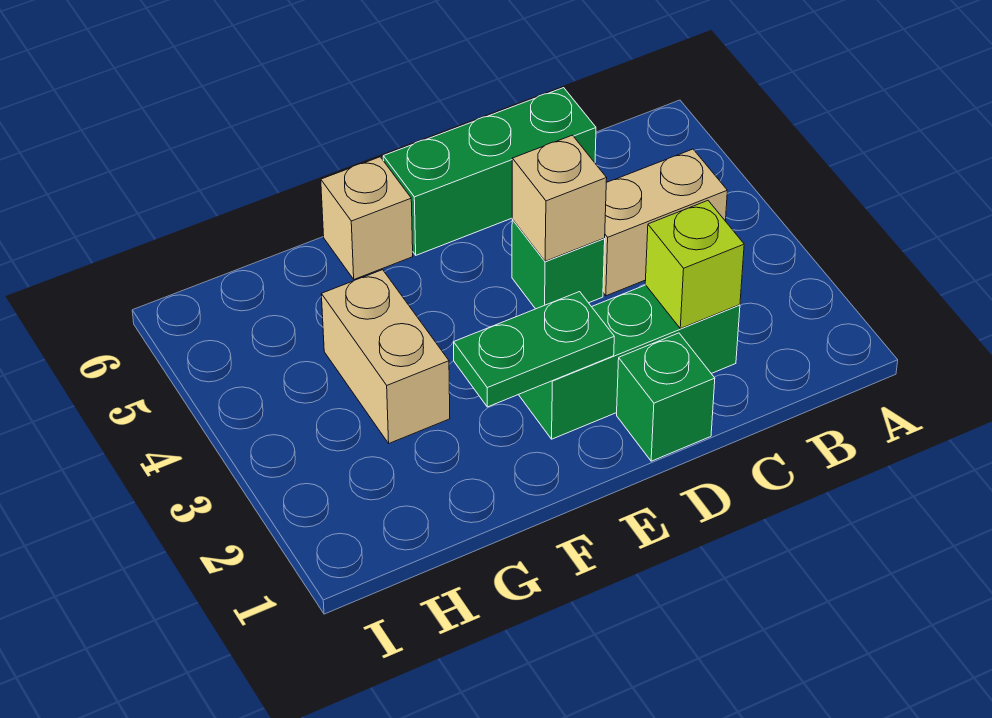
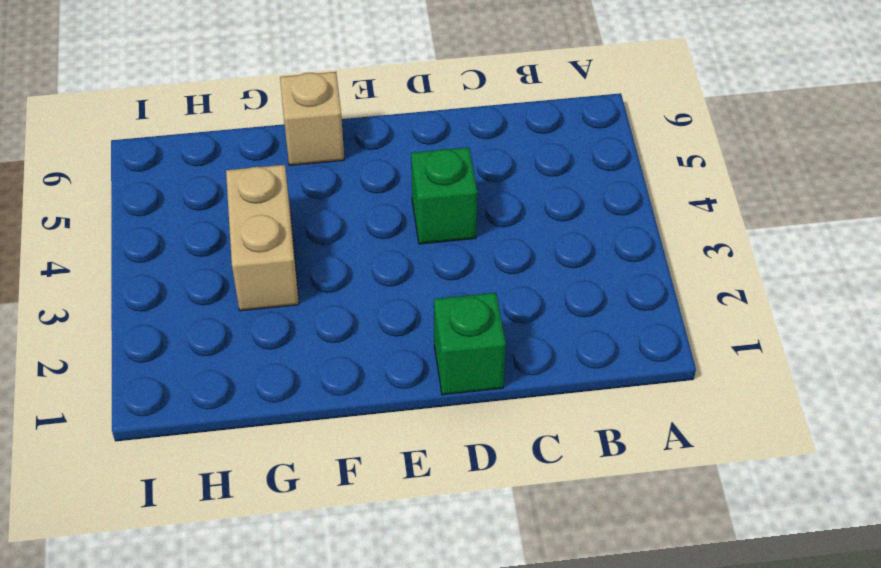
none -> tan brick B4:C4 level 1
none -> green brick C2:E2 level 1

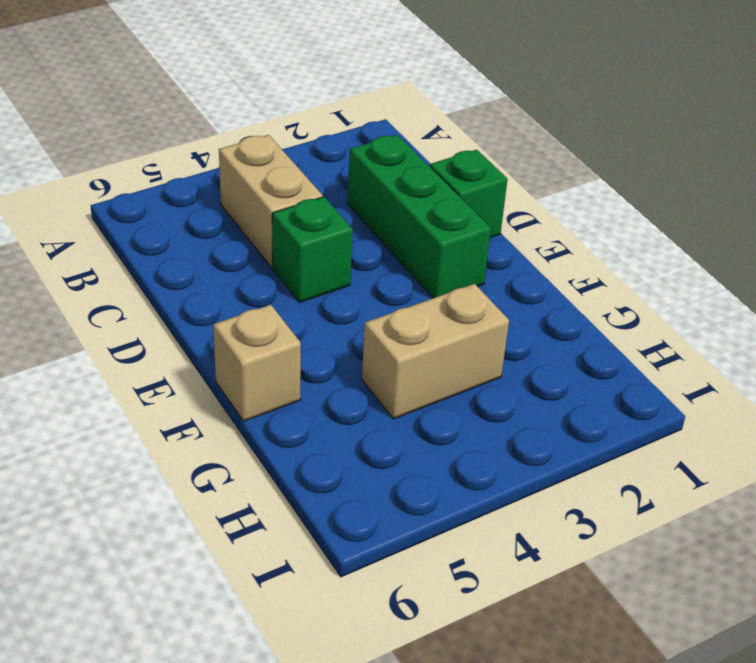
none -> green brick C6:E6 level 1
none -> lime brick C2 level 2

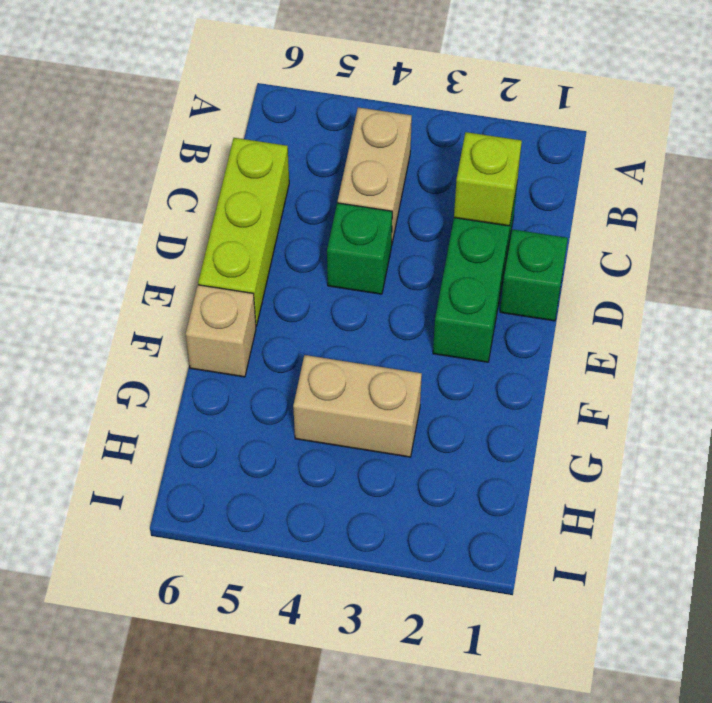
lime brick C6:E6 level 1 -> green brick C6:E6 level 1
none -> tan brick D4 level 2
none -> green plate E2:F2 level 2

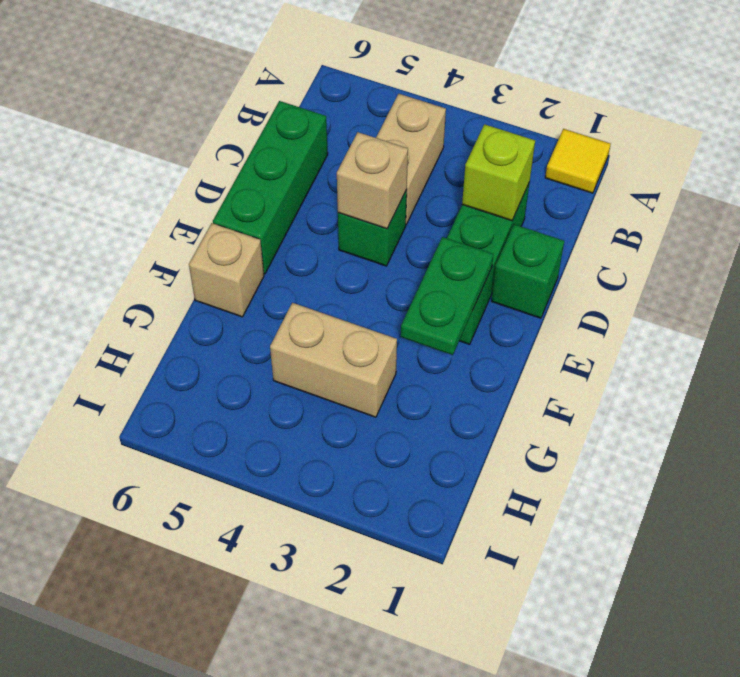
yellow tile A1 level 1 -> none

